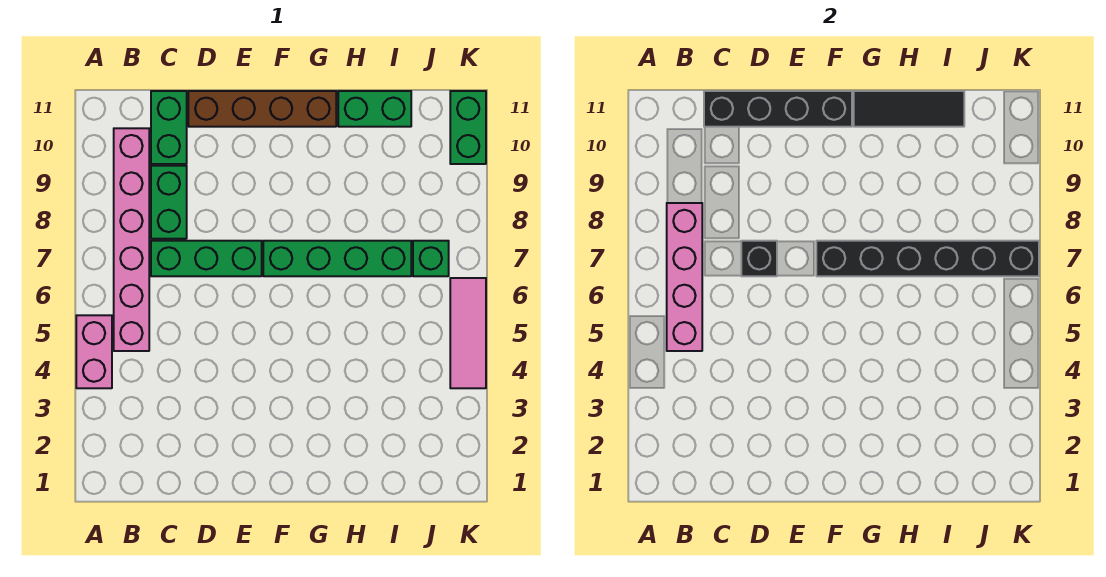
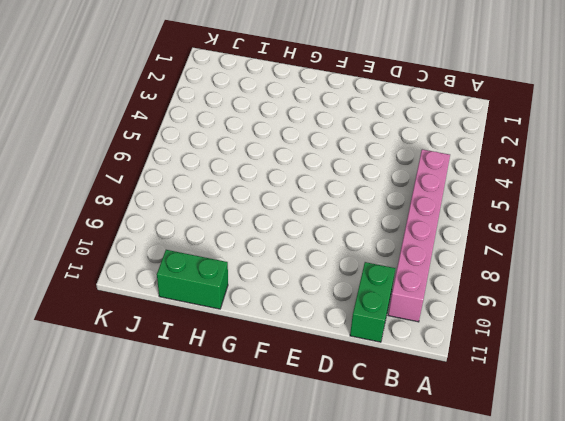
none -> pink brick A4:A5 level 1
none -> green brick C7:E7 level 1
none -> green brick C8:C9 level 1

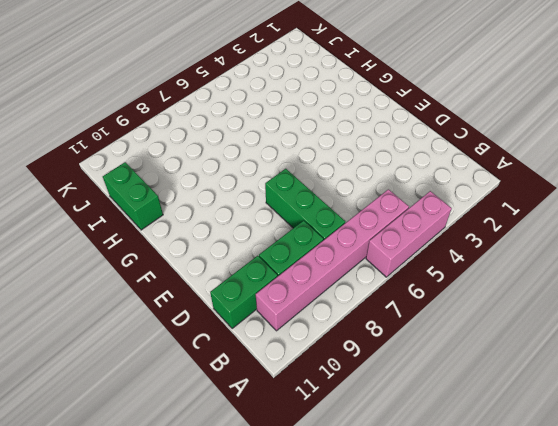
pink brick A4:A6 level 1 -> pink brick A4:A5 level 1
none -> brown brick D11:G11 level 1
none -> green brick F7:I7 level 1
none -> green brick J7 level 1

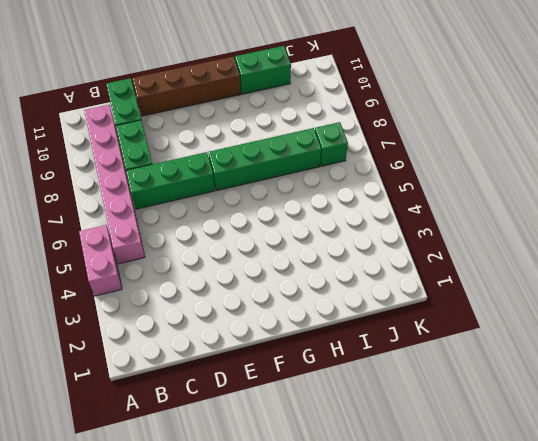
none -> pink tile K4:K6 level 1
none -> green brick K10:K11 level 1
none -> pink brick B5:B8 level 2

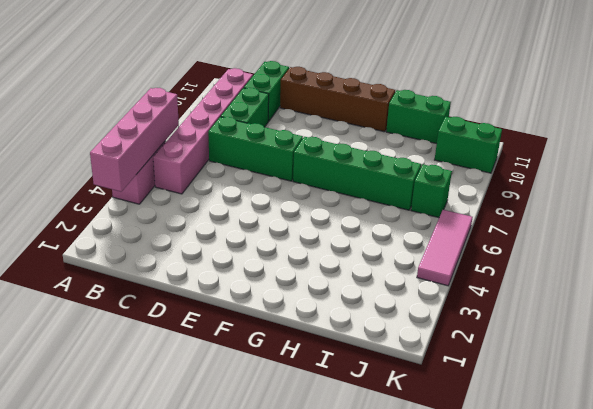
pink brick A3:A6 level 2 -> pink brick B5:B8 level 2
green brick J10:K10 level 1 -> green brick K10:K11 level 1
none -> black brick C11:F11 level 2
none -> black brick D7 level 2
none -> black brick F7:K7 level 2

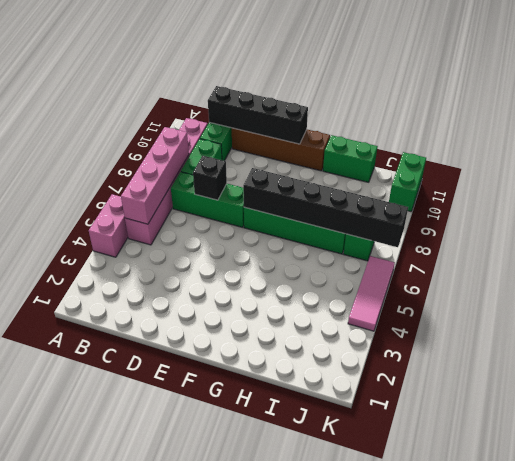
none -> black tile G11:I11 level 2

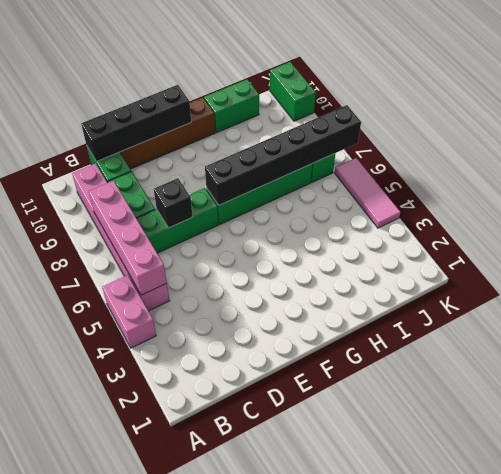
none -> black tile G11:I11 level 2

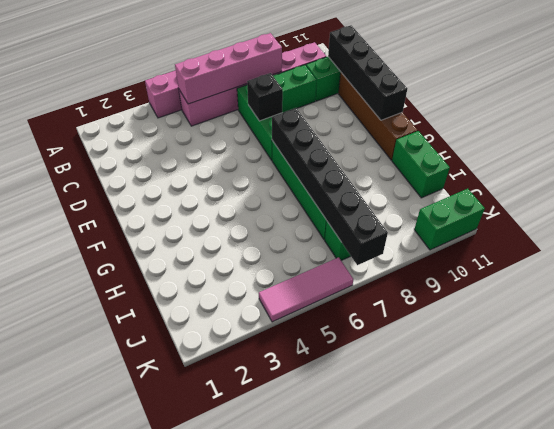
none -> black tile G11:I11 level 2

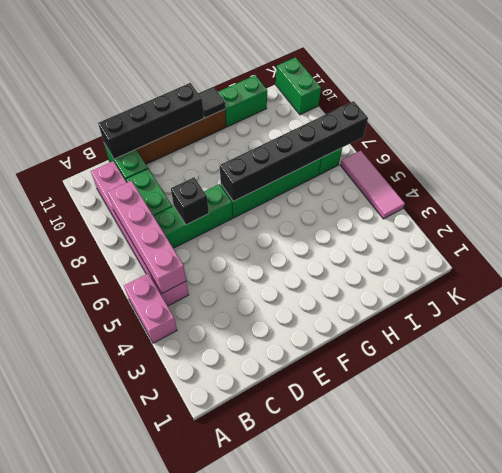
black tile G11 level 2 -> black tile G11:I11 level 2

